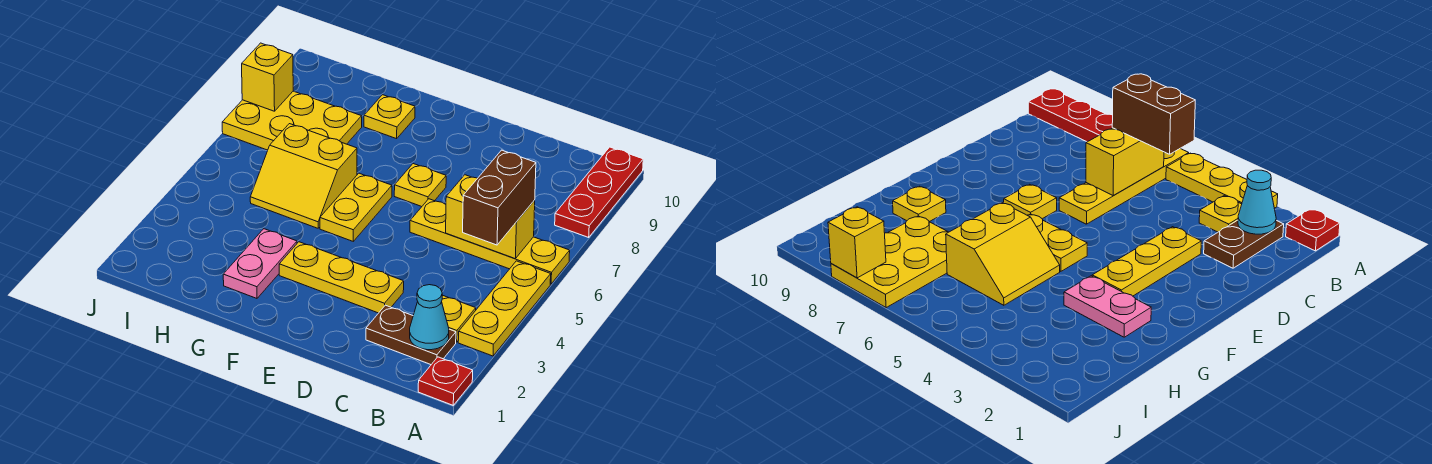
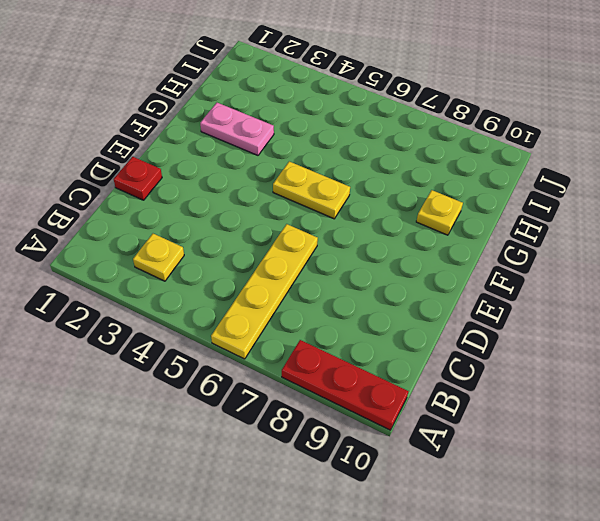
red plate D1 level 1 -> red plate A1 level 1
none -> yellow plate A3:A5 level 1
none -> brown plate B2:C2 level 1
none -> yellow plate D3:F3 level 1

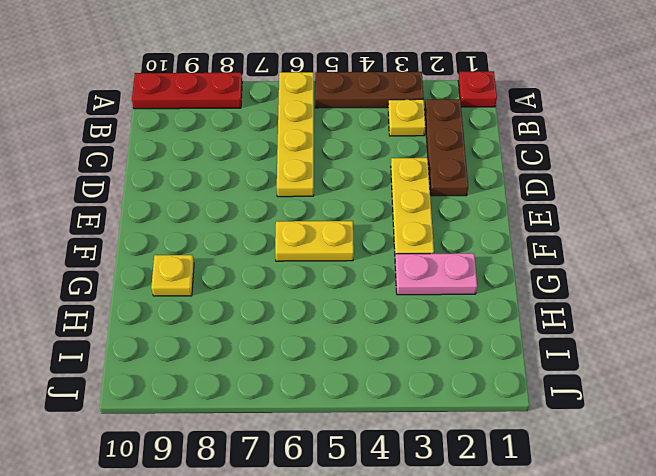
brown plate A3:A5 level 1 -> yellow plate A3:A5 level 1
brown plate B2:D2 level 1 -> brown plate B2:C2 level 1
none -> yellow plate E7 level 1
none -> yellow slope G5:H6 level 1 top 6
none -> yellow plate H7:J8 level 1

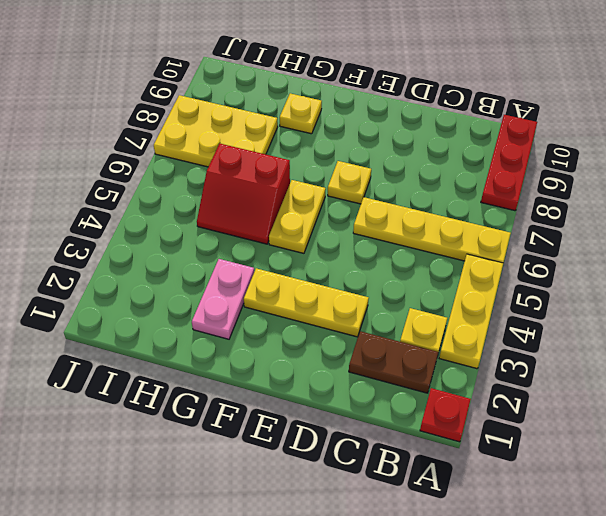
red slope G5:H6 level 1 top 6 -> yellow slope G5:H6 level 1 top 6
none -> cyan cone B2 level 2
none -> yellow brick B6:C6 level 2
none -> yellow brick J8 level 2

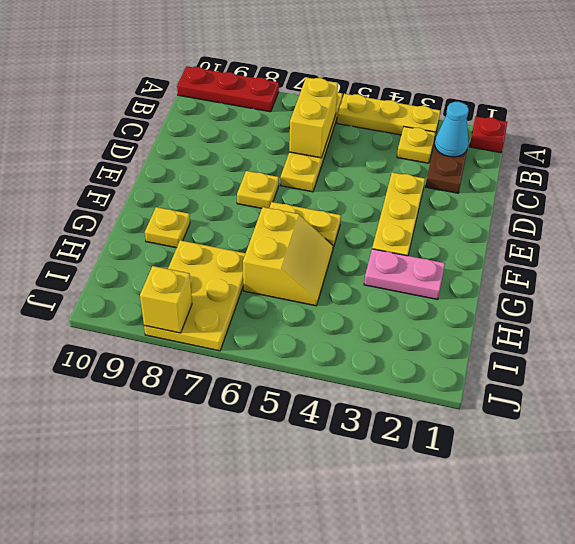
none -> brown brick B5:B6 level 3

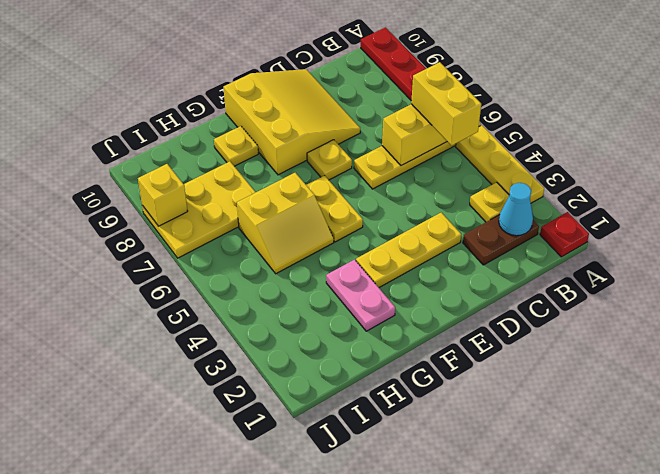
yellow brick B5:B6 level 3 -> brown brick B5:B6 level 3
yellow slope D8:F10 level 1 top F -> none

